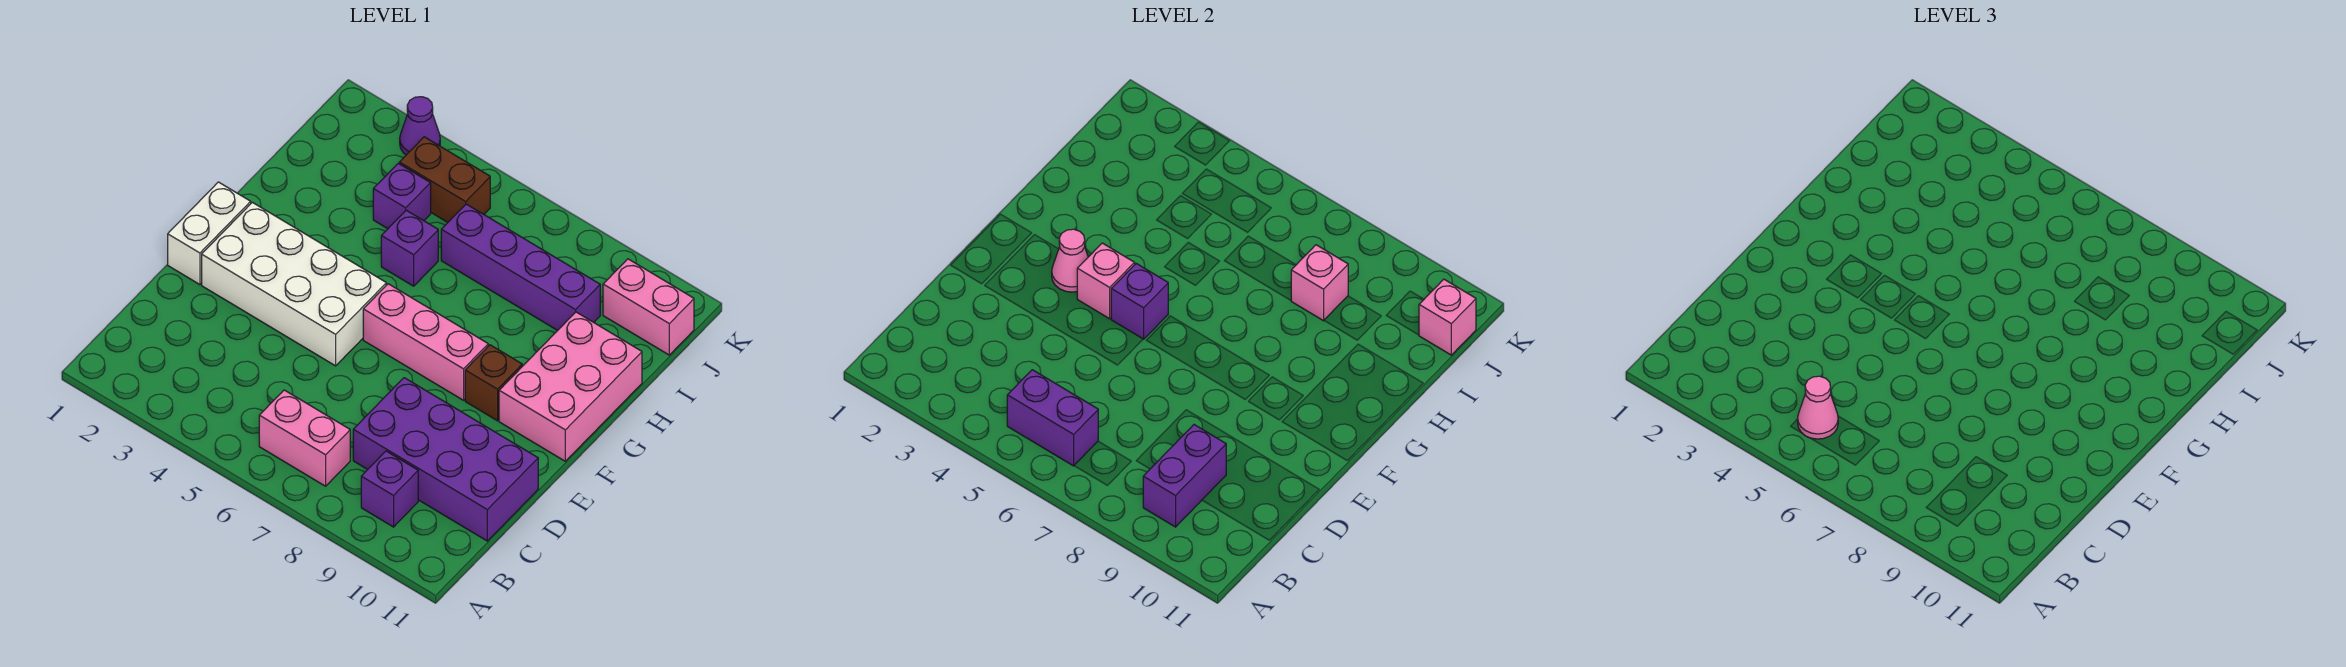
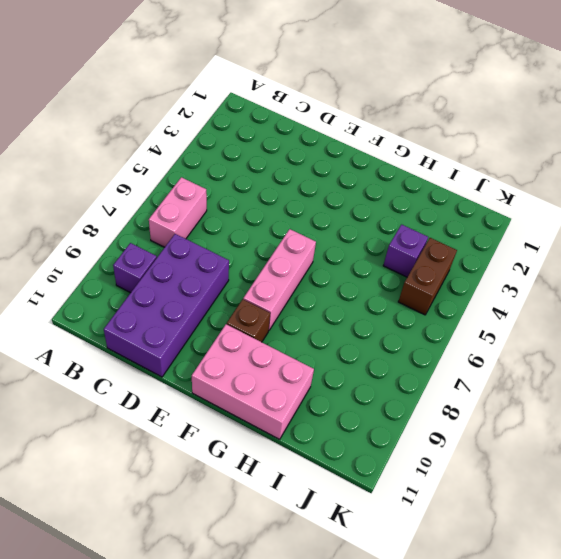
none -> white brick E1:F1 level 1
none -> white brick E2:F5 level 1
none -> purple brick H5 level 1

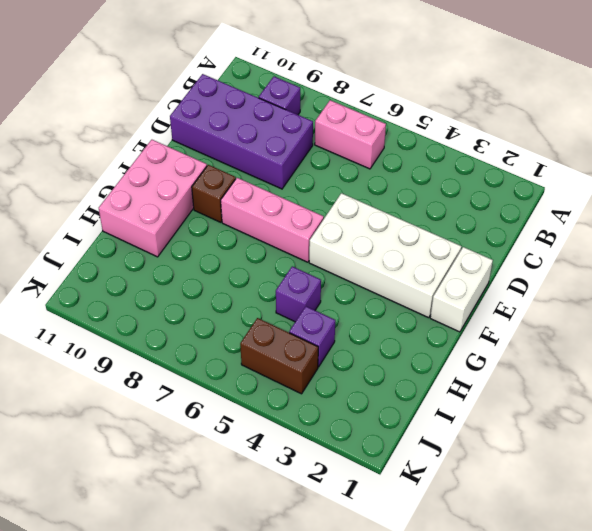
none -> purple brick I6:I9 level 1
none -> pink brick J10:J11 level 1
none -> purple cone K3 level 1

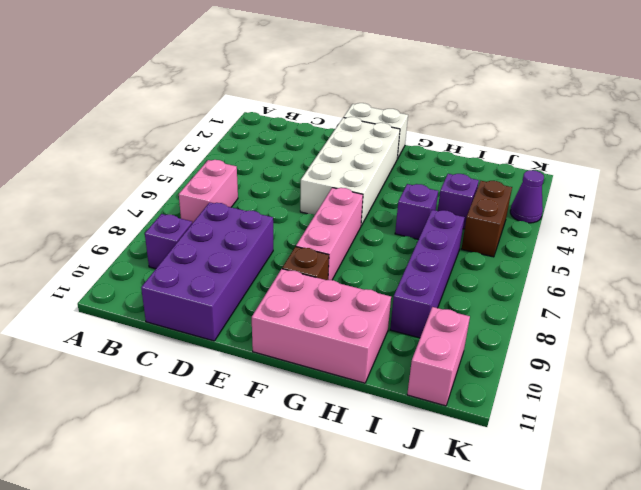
none -> purple brick B5:B6 level 2
none -> purple brick B9:C9 level 2
none -> pink cone F3 level 2

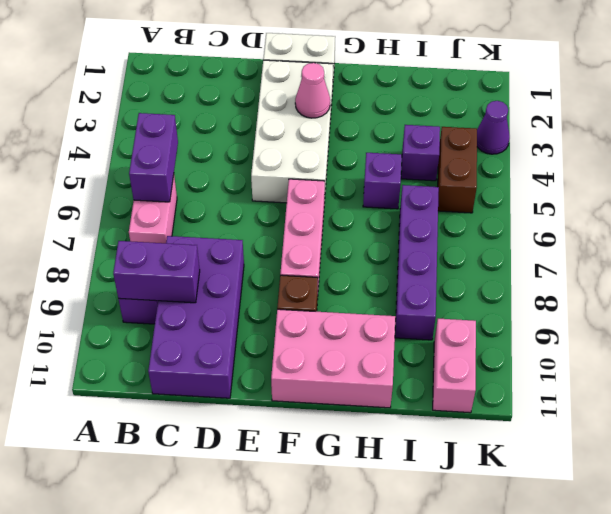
none -> pink brick F4 level 2
none -> purple brick F5 level 2
none -> pink brick I8 level 2

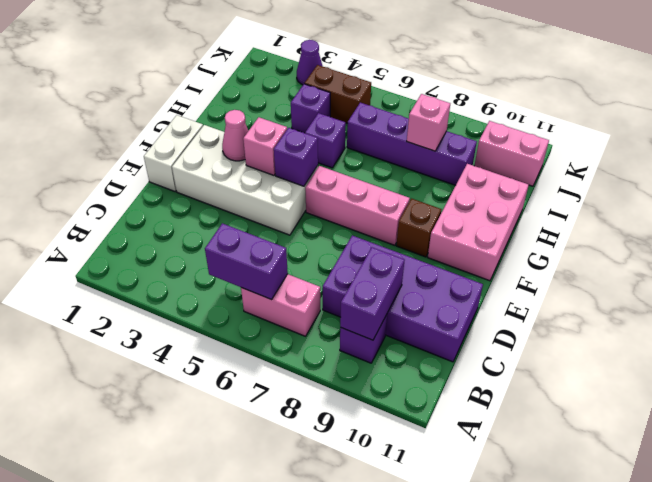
none -> pink brick J11 level 2
none -> pink cone B5 level 3

